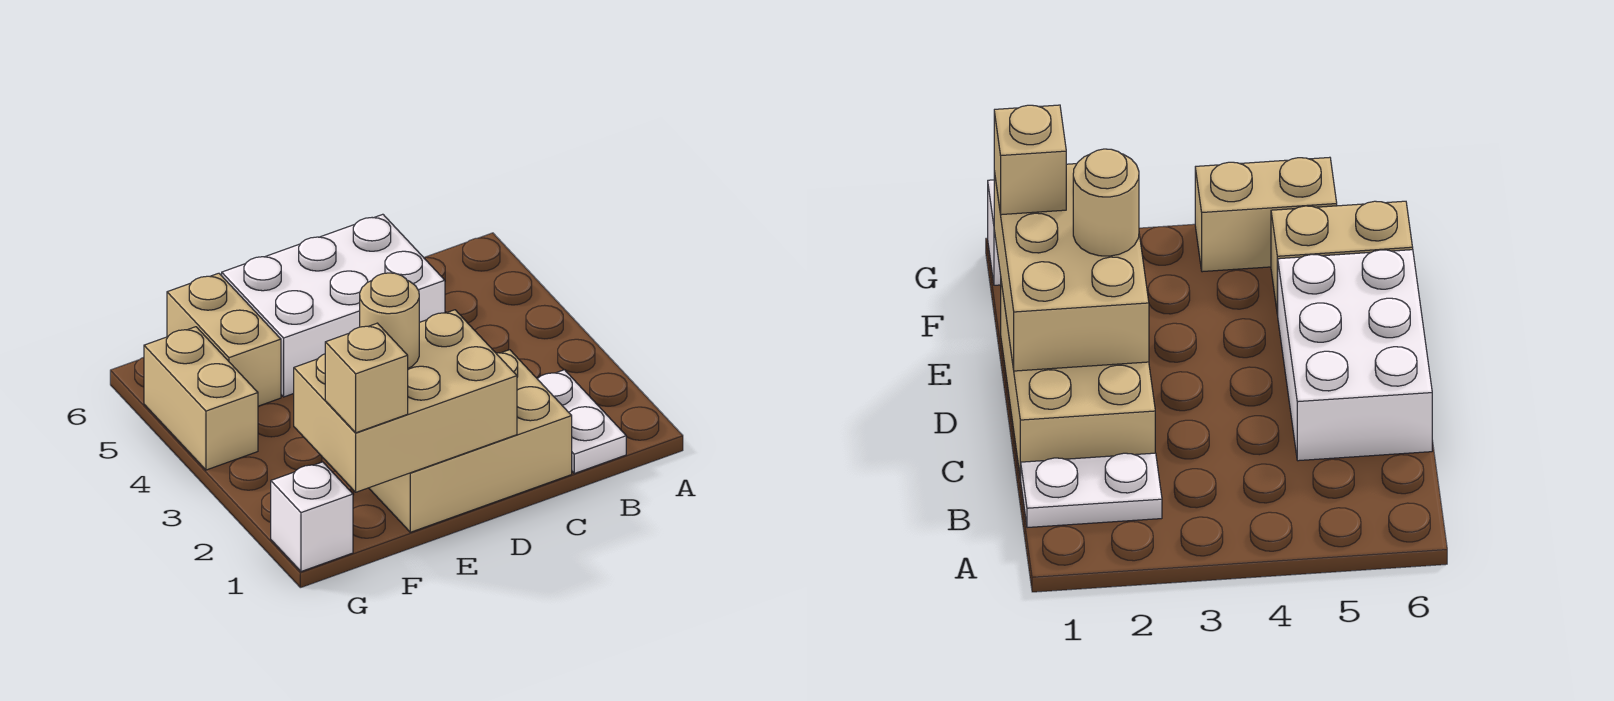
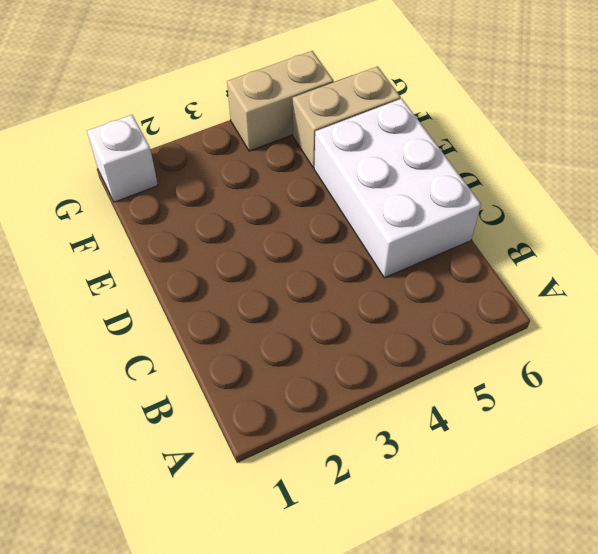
none -> white plate B1:B2 level 1
none -> tan brick C1:E2 level 1

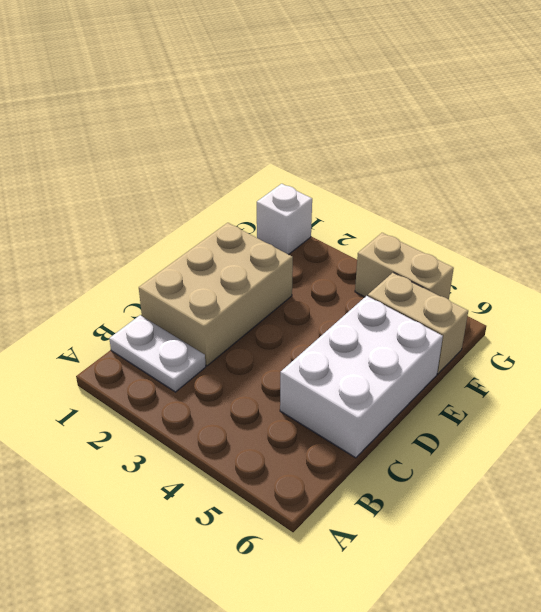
none -> tan brick D1:F2 level 2
none -> tan round brick E2 level 3

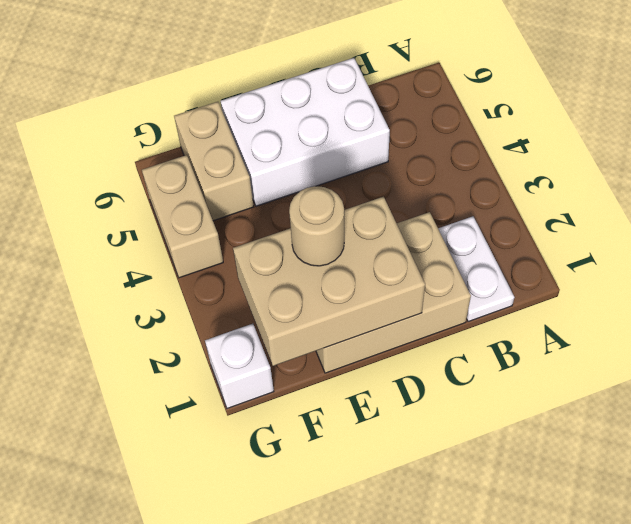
none -> tan brick F1 level 3

